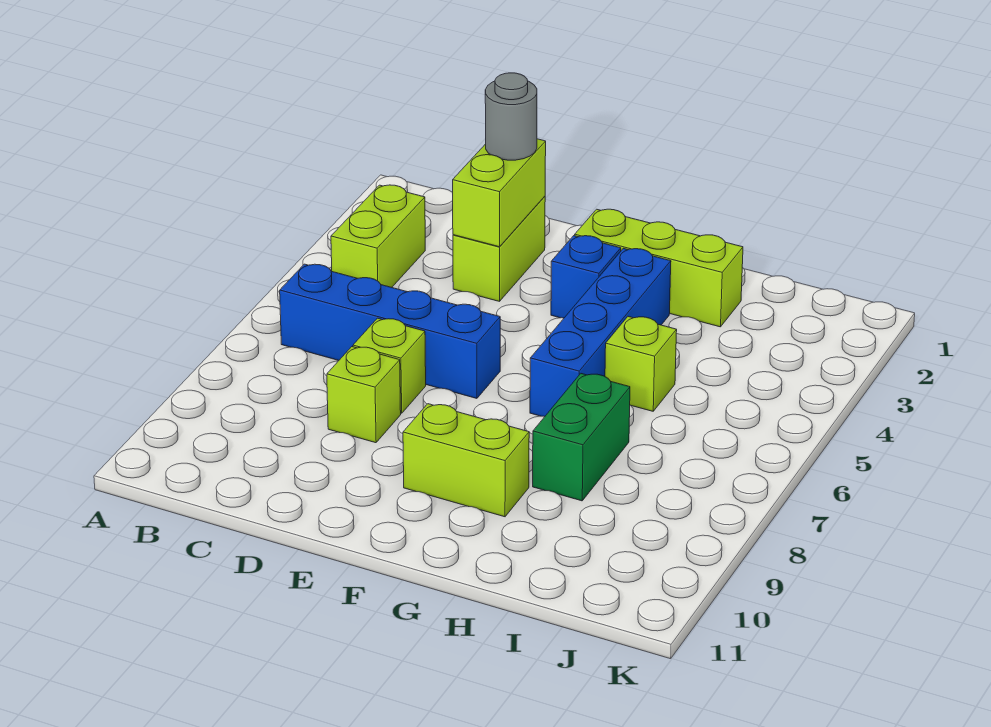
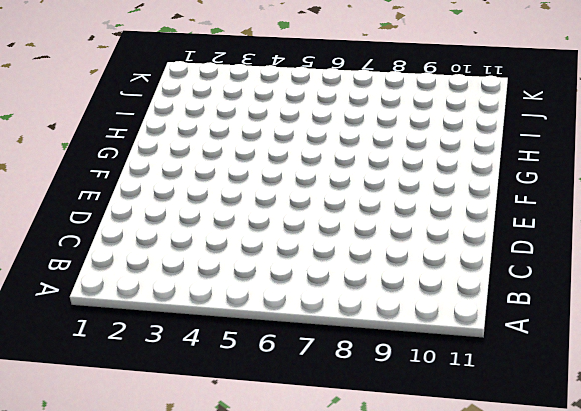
none -> lime brick B3:B4 level 1
none -> blue brick B6:E6 level 1
none -> lime brick D2:D3 level 1

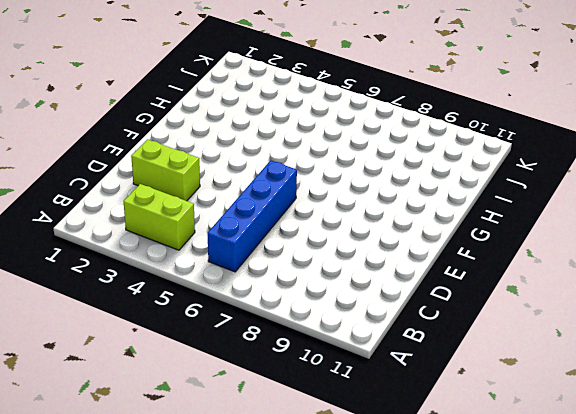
none -> lime brick D7 level 1
none -> lime brick D8 level 1
none -> lime brick F2:H2 level 1

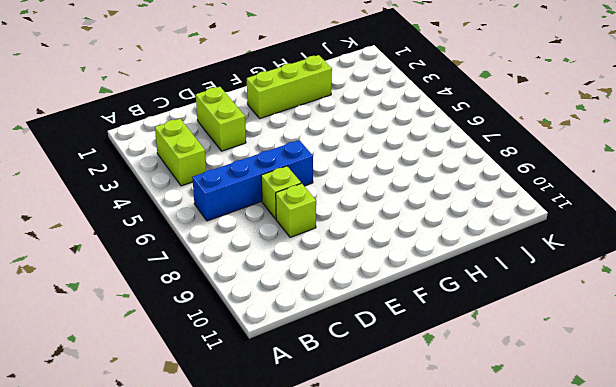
none -> blue brick F3 level 1
none -> lime brick F9:G9 level 1
none -> blue brick G3:G6 level 1

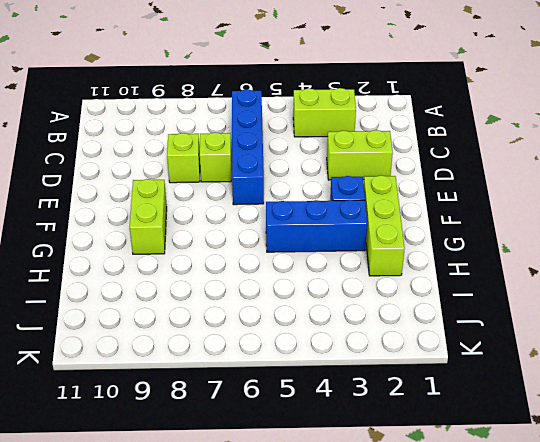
blue brick G3:G5 level 1 -> blue brick G3:G6 level 1
none -> lime brick H5 level 1
none -> green brick H7:H8 level 1
none -> lime brick D2:D3 level 2

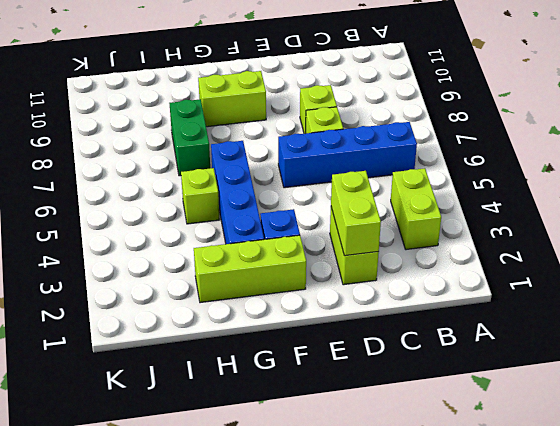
none -> grey round brick D2 level 3

